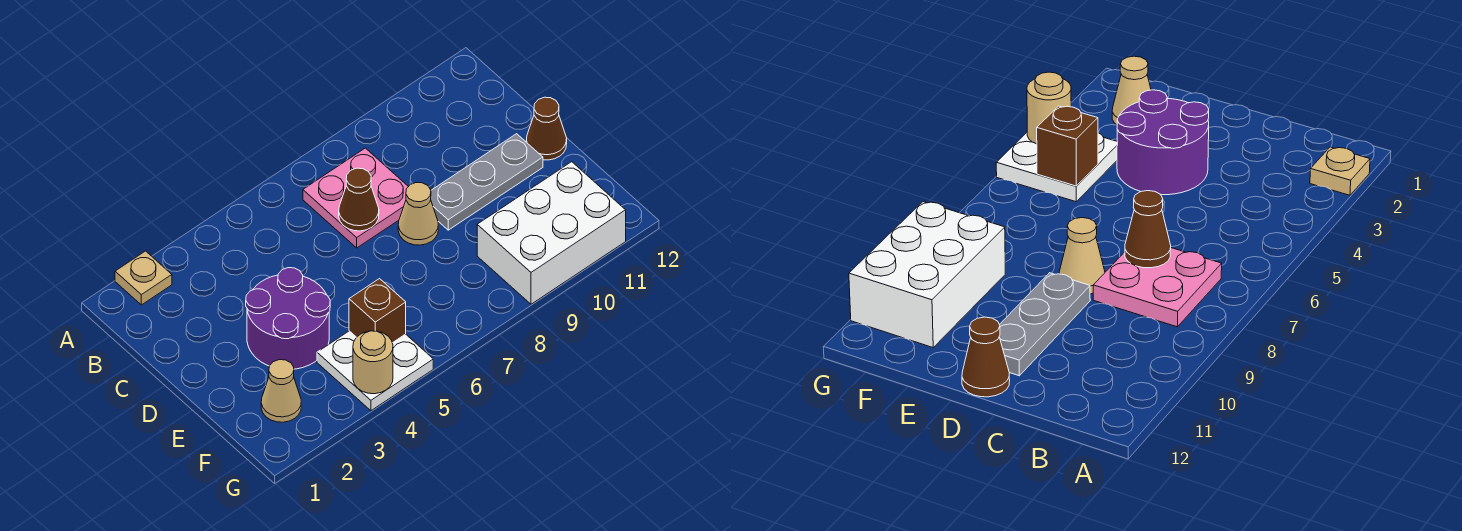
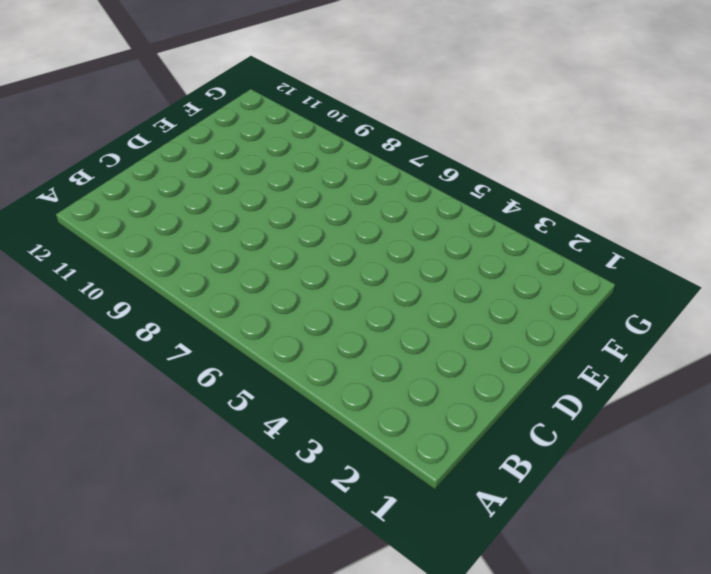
none -> tan plate A2 level 1
none -> pink plate B7:C8 level 1
none -> purple round brick D3:E4 level 1

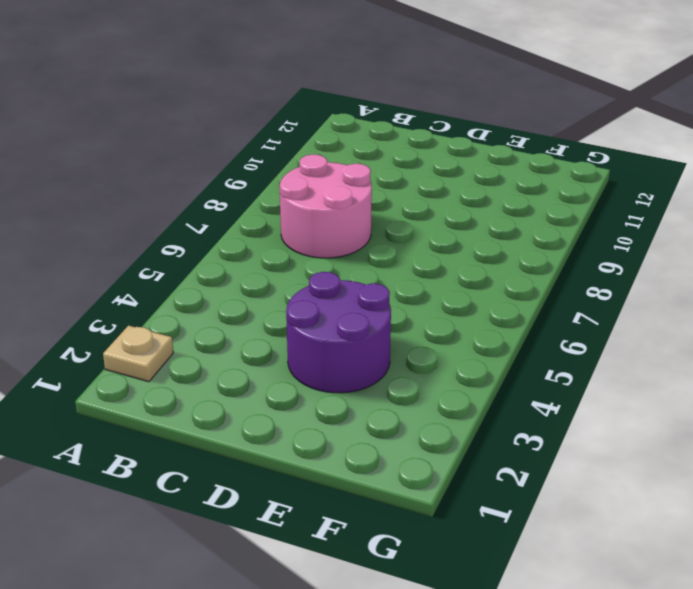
pink round brick B7:C8 level 1 -> pink plate B7:C8 level 1
none -> tan cone D8 level 1
none -> grey plate D9:D11 level 1
none -> brown cone D12 level 1

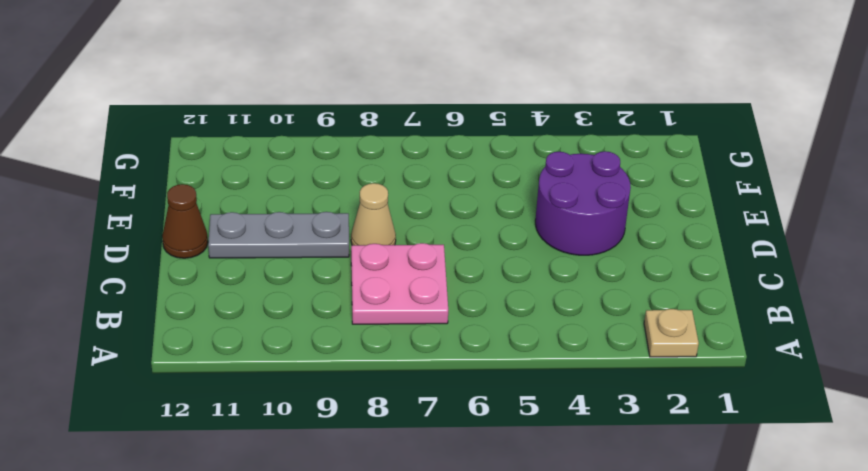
none -> tan cone F2 level 1
none -> white plate F4:G5 level 1
none -> white brick F9:G11 level 1

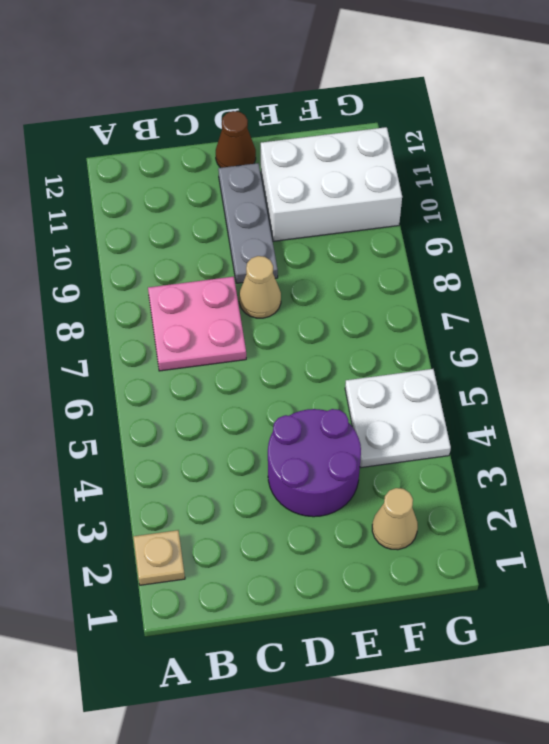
white brick E10:G11 level 1 -> white brick F9:G11 level 1
none -> brown cone C7 level 2
none -> brown brick F5 level 2
none -> tan round brick G4 level 2

